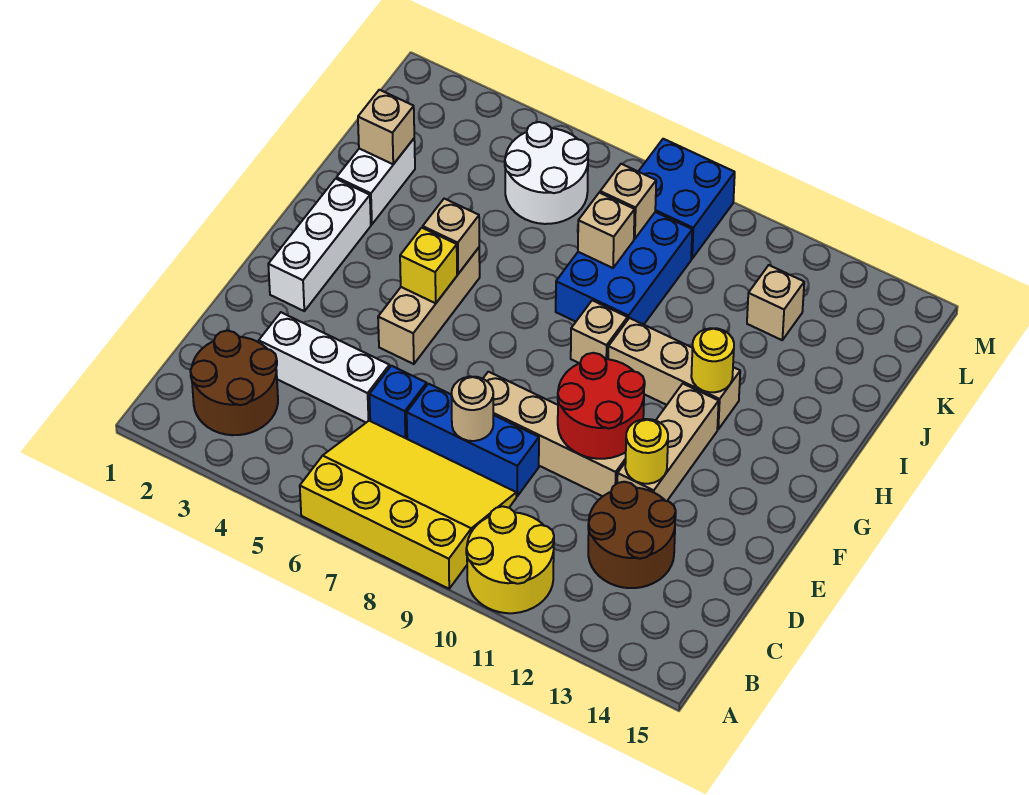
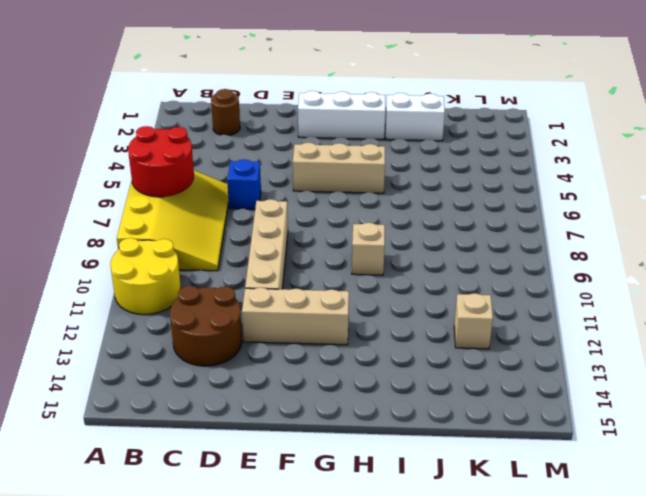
red round brick A6:B7 level 2 -> red round brick E10:F11 level 2
brown round brick C2 level 1 -> brown round brick B2:C3 level 1
none -> white brick D3:D5 level 1
none -> blue brick D7:D9 level 1
none -> tan brick H10:H12 level 1

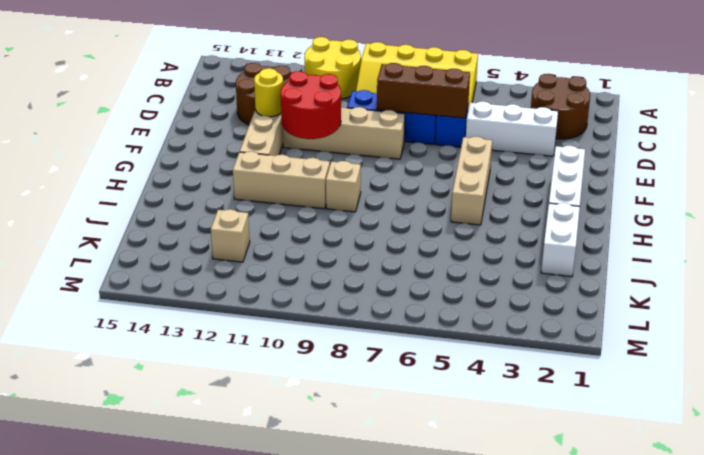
brown brick D6:D8 level 2 -> tan round brick D8 level 2
none -> blue brick I8:K9 level 1
none -> white round brick K5:L6 level 1
none -> blue brick L8:M9 level 1

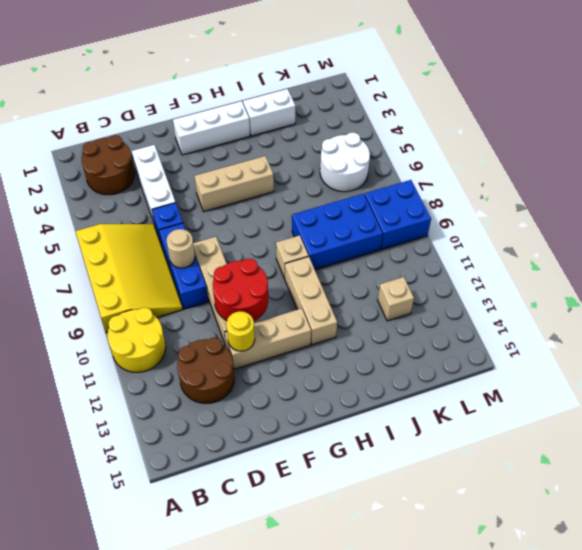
none -> yellow brick G5 level 2
none -> tan brick H5 level 2
none -> yellow round brick H12 level 2

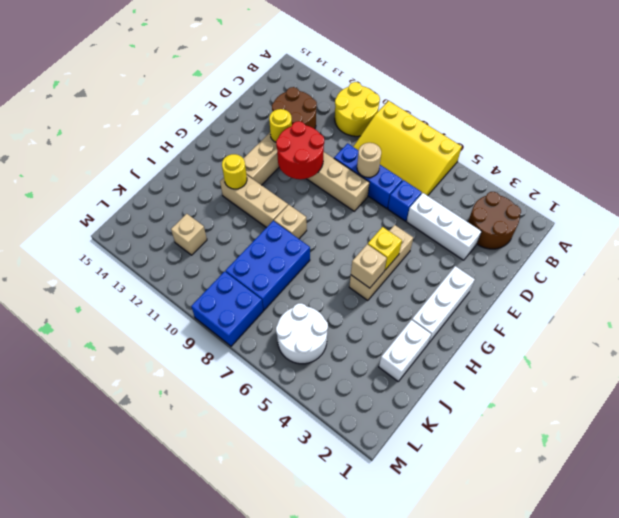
none -> tan brick J2 level 2
none -> tan brick J8 level 2
none -> tan brick K8 level 2

